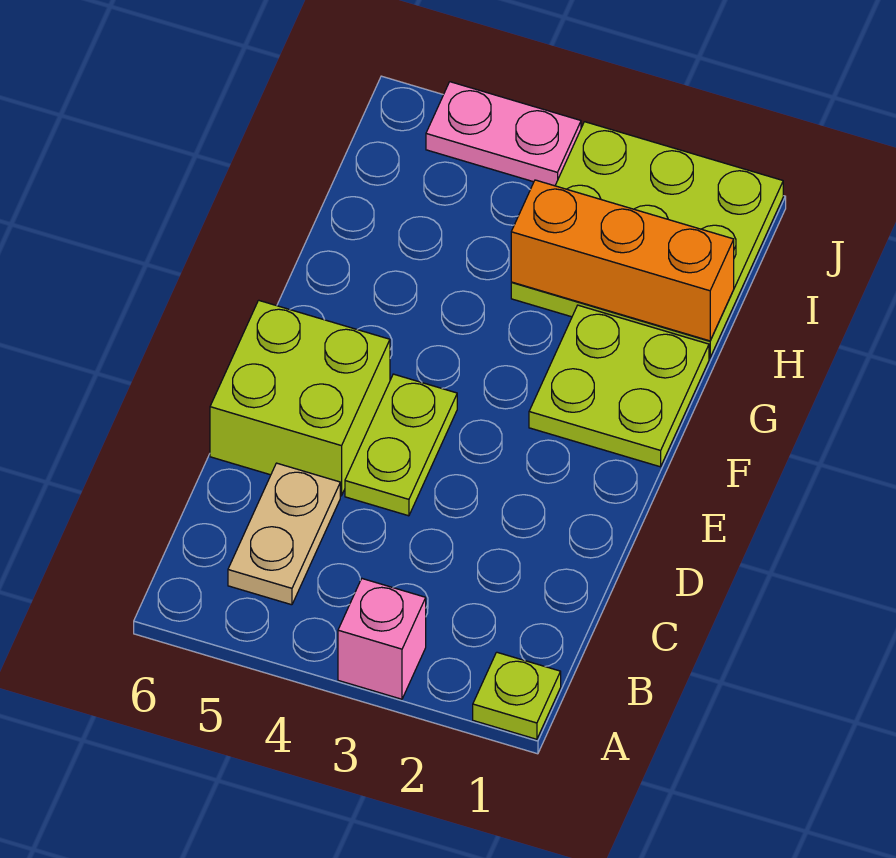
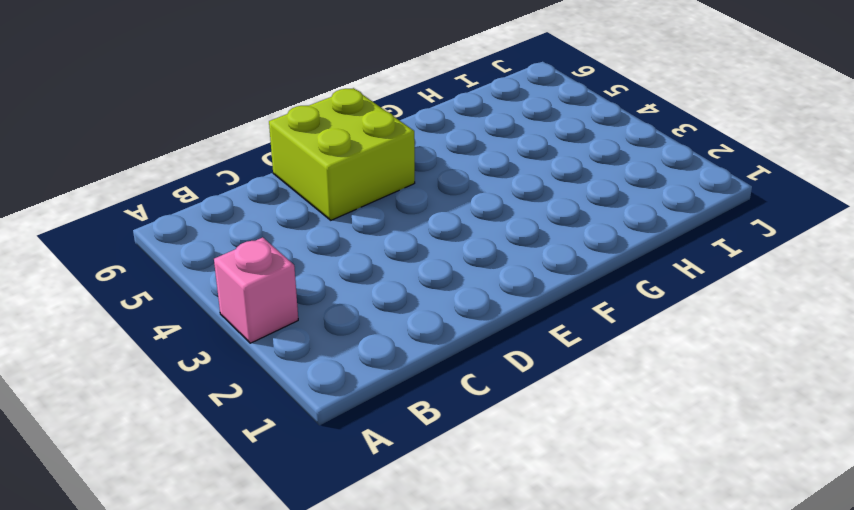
none -> lime plate A1 level 1
none -> tan plate B5:C5 level 1

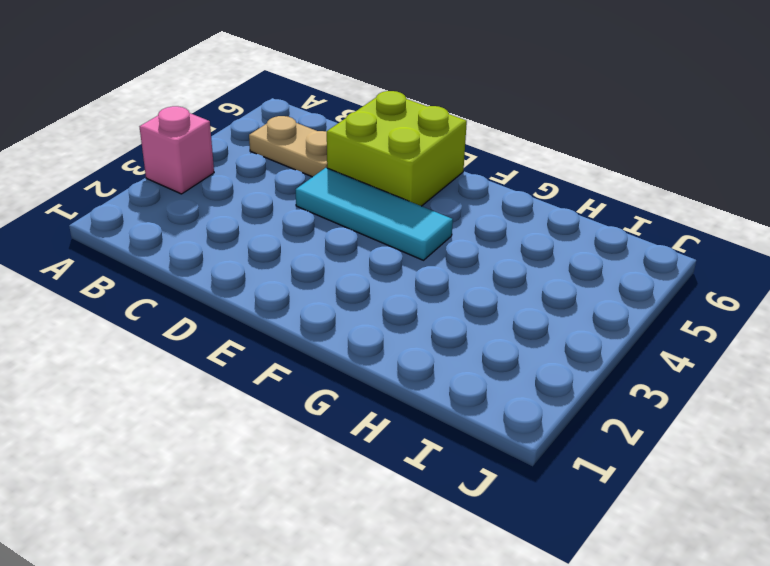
cyan tile D4:F4 level 1 -> lime plate D4:E4 level 1
none -> lime plate A1 level 1
none -> lime plate F1:G2 level 1

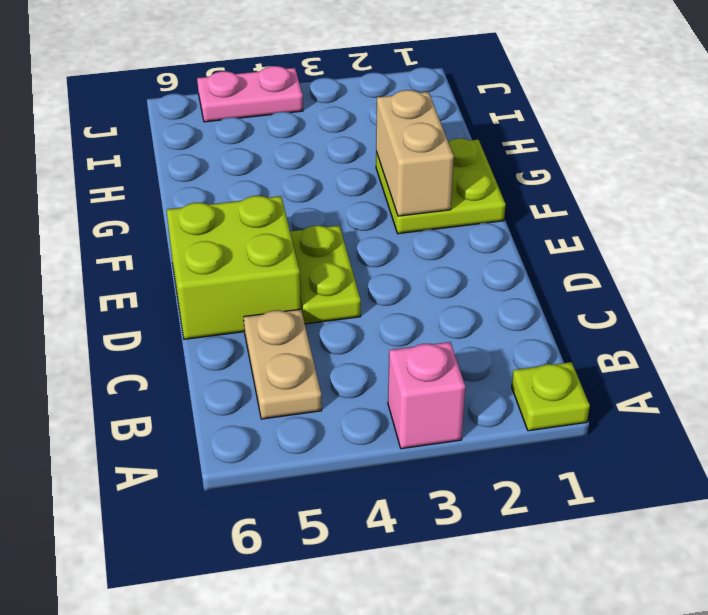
tan brick F2:G2 level 2 -> none
none -> lime plate H1:J3 level 1
none -> orange brick H1:H3 level 2

